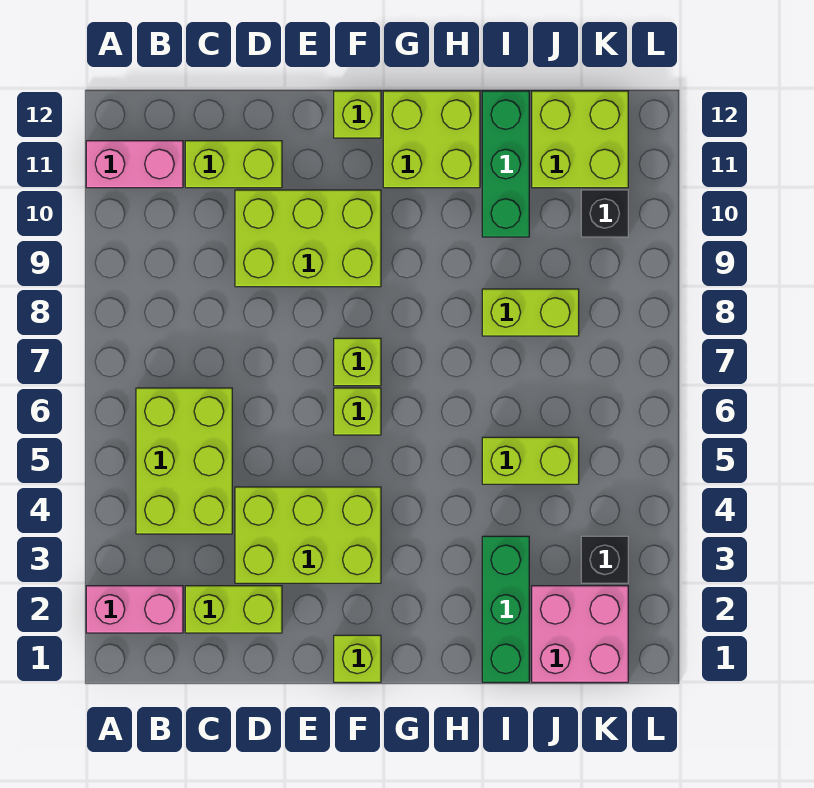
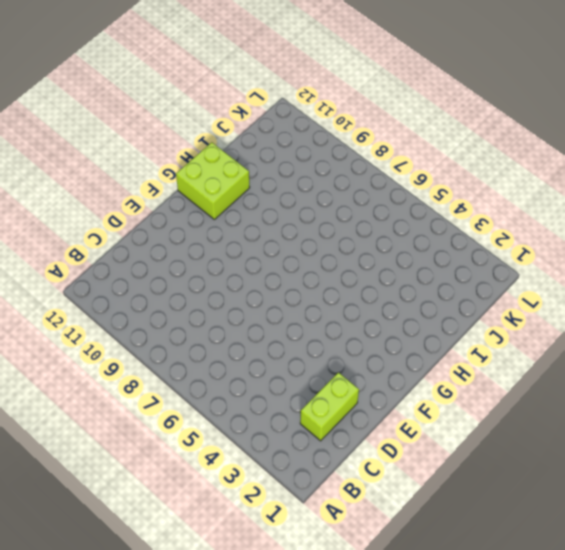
none -> pink brick A2:B2 level 1
none -> pink brick A11:B11 level 1
none -> lime brick B4:C6 level 1

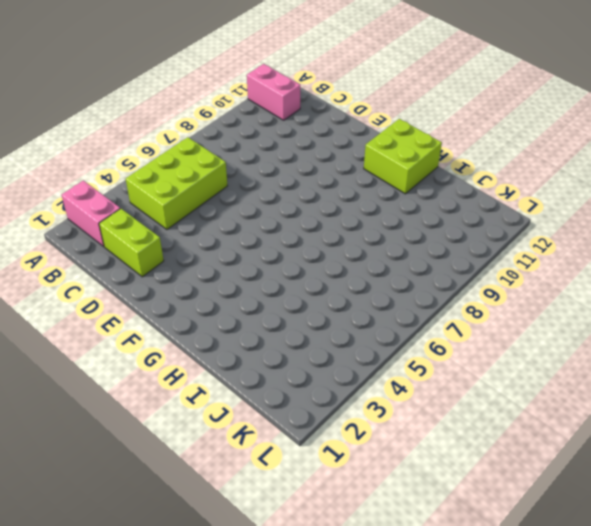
none -> lime brick C11:D11 level 1
none -> lime brick D3:F4 level 1
none -> lime brick D9:F10 level 1

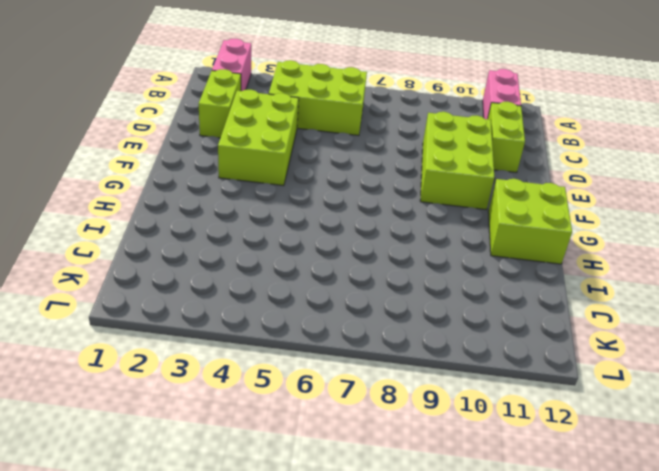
none -> lime brick F1 level 1
none -> lime brick F6 level 1
none -> lime brick F7 level 1

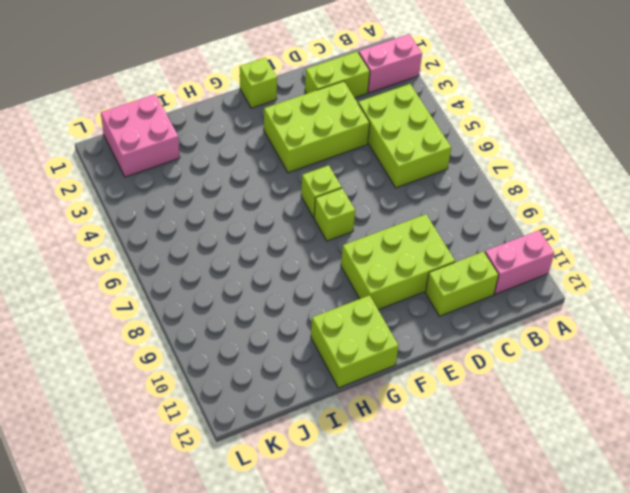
none -> lime brick F12 level 1
none -> green brick I1:I3 level 1
none -> lime brick I5:J5 level 1

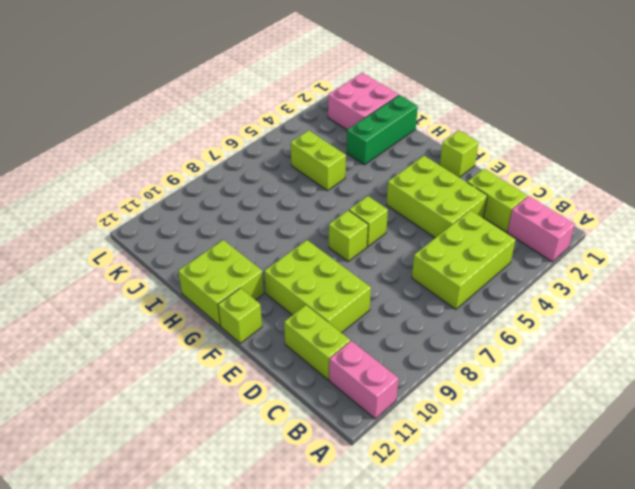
none -> lime brick I8:J8 level 1
none -> green brick I10:I12 level 1
none -> lime brick J11:K12 level 1

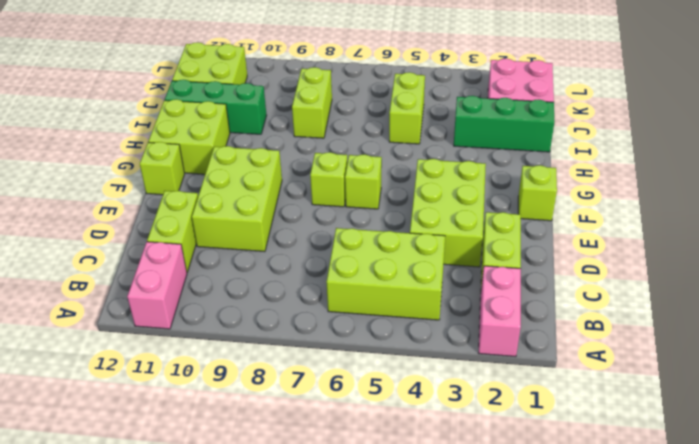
none -> black brick K3 level 1
none -> black brick K10 level 1

